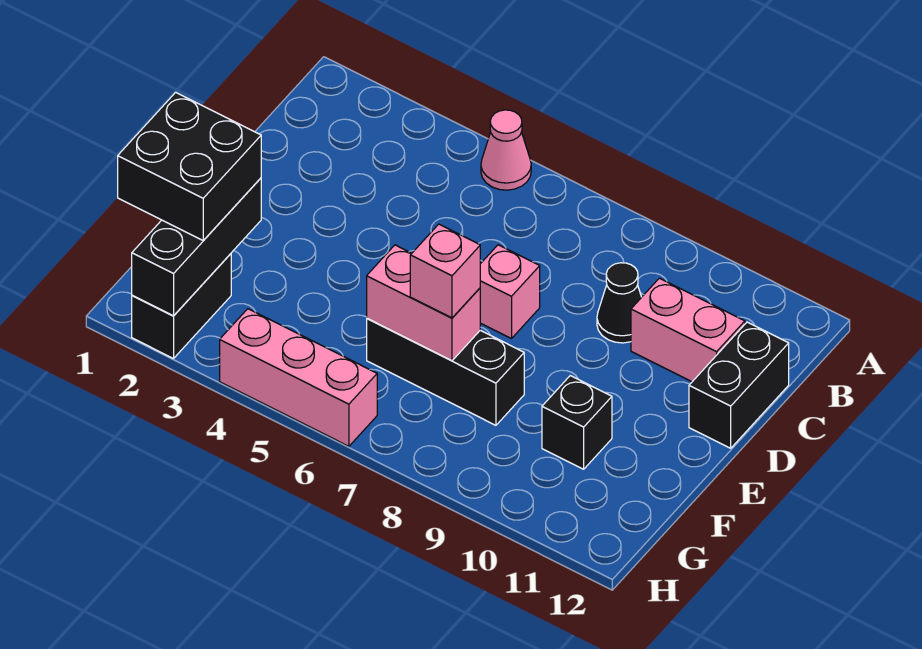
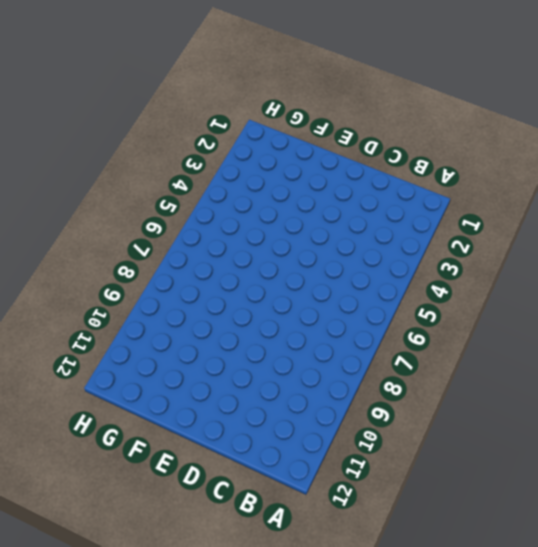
none -> pink cone A5 level 1
none -> black cone C9 level 1
none -> pink brick C10:C11 level 1

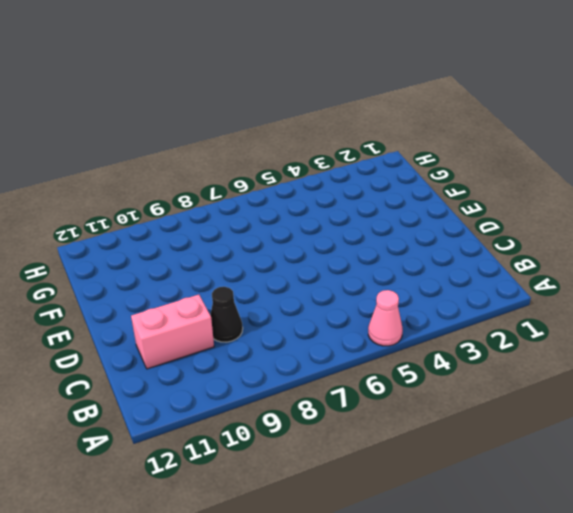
none -> black brick C12:D12 level 1
none -> pink brick D7 level 1
none -> black brick F6:F8 level 1

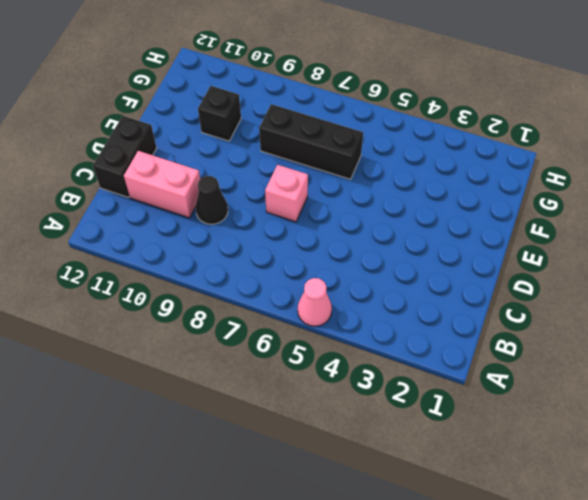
none -> black brick G2:H2 level 1
none -> pink brick H4:H6 level 1
none -> black brick F2:H2 level 2

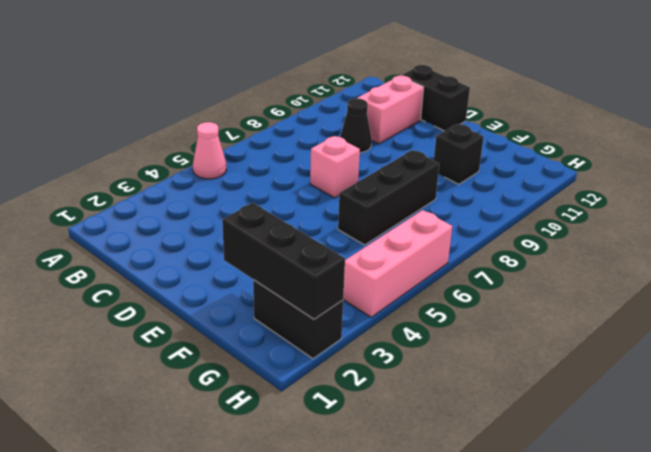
none -> pink brick F6:F7 level 2
none -> black brick F1:G2 level 3
none -> pink brick F7 level 3

